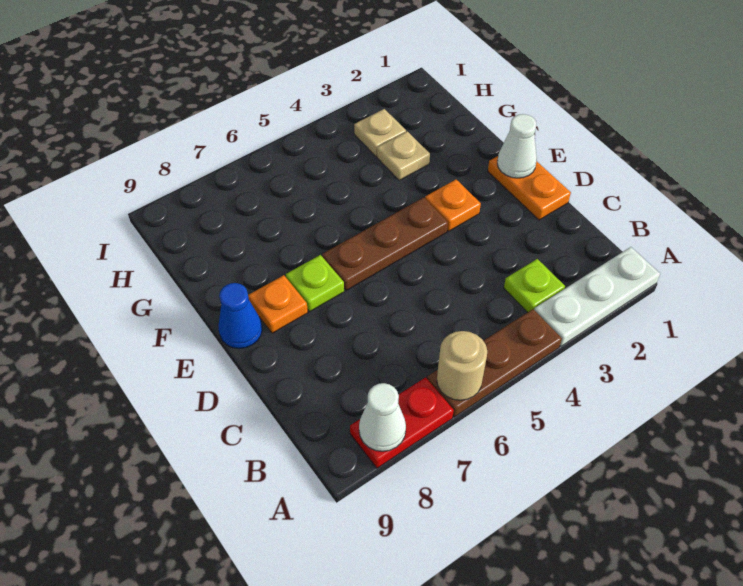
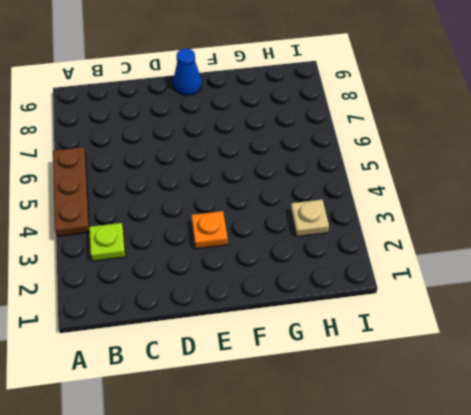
none -> white plate A1:A3 level 1
none -> red plate A7:A8 level 1
none -> orange plate D1:E1 level 1

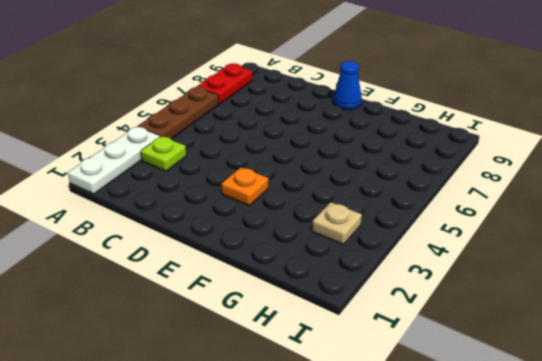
none -> orange plate D1:E1 level 1
none -> brown plate E4:E6 level 1
none -> lime plate E7 level 1

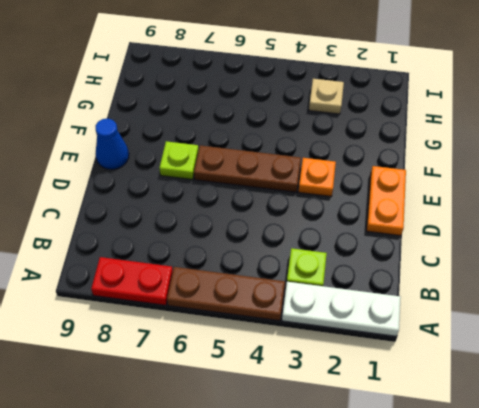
none -> orange plate E8 level 1
none -> tan plate G3 level 1
none -> tan round brick A6 level 2

